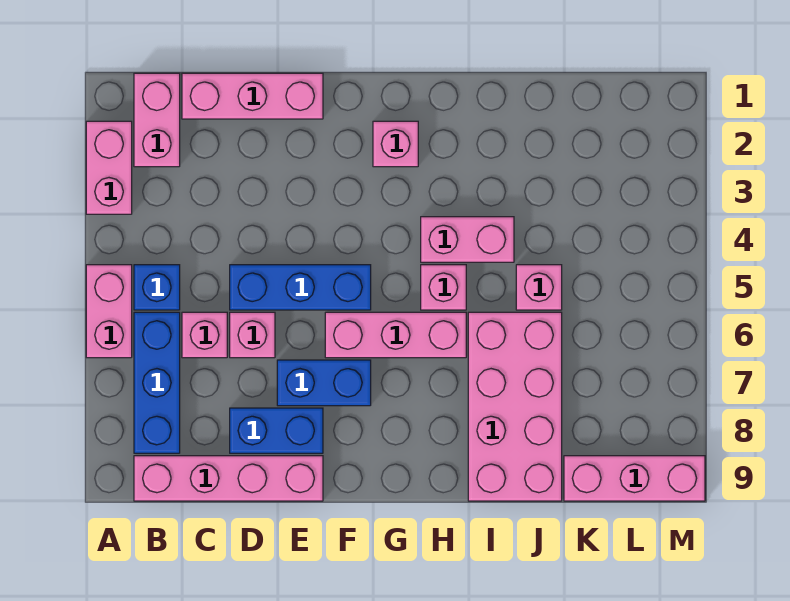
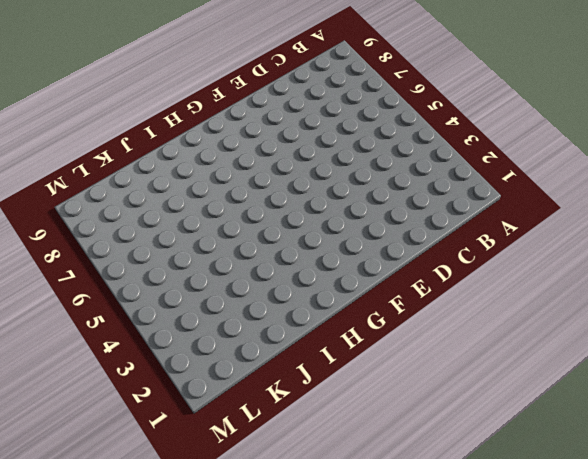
none -> pink brick A2:A3 level 1
none -> pink brick A5:A6 level 1
none -> pink brick B1:B2 level 1

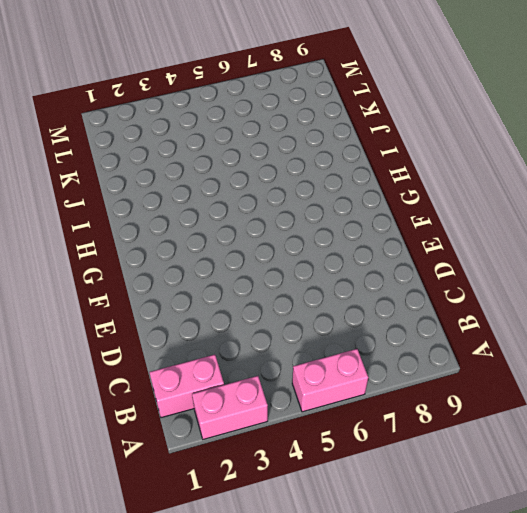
none -> blue brick B5 level 1
none -> blue brick B6:B8 level 1
none -> pink brick B9:E9 level 1

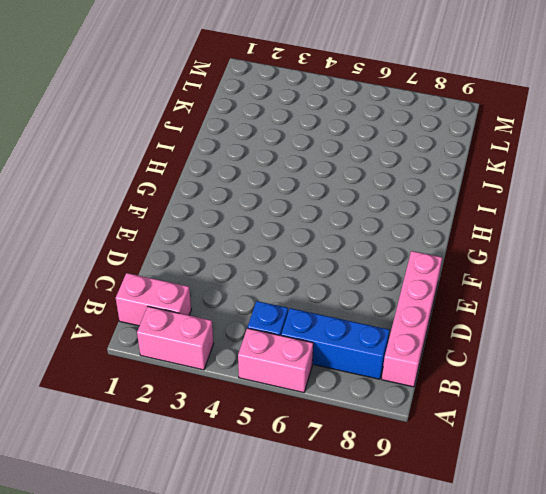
none -> pink brick C1:E1 level 1
none -> pink brick C6 level 1
none -> blue brick D5:F5 level 1

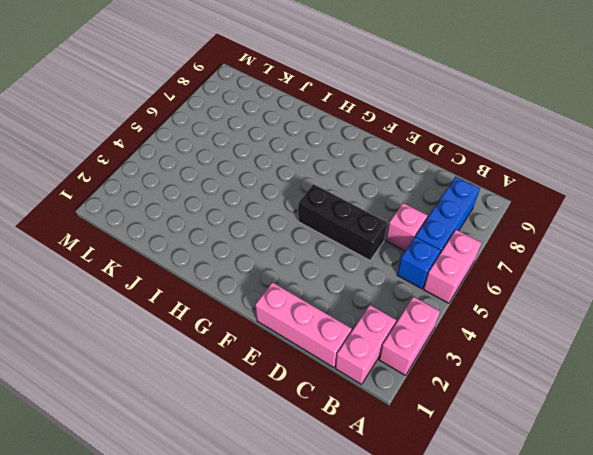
black brick D5:F5 level 1 -> blue brick D5:F5 level 1
none -> pink brick B9:E9 level 1
none -> pink brick D6 level 1
none -> blue brick D8:E8 level 1

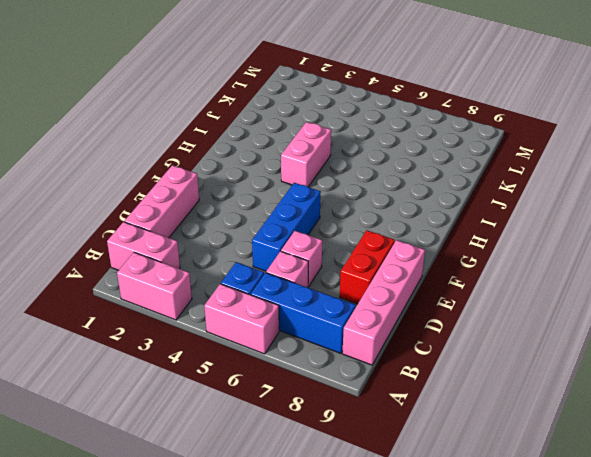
red brick D8:E8 level 1 -> blue brick D8:E8 level 1
none -> blue brick E7:F7 level 1
none -> pink brick F6:H6 level 1
none -> pink brick G2 level 1

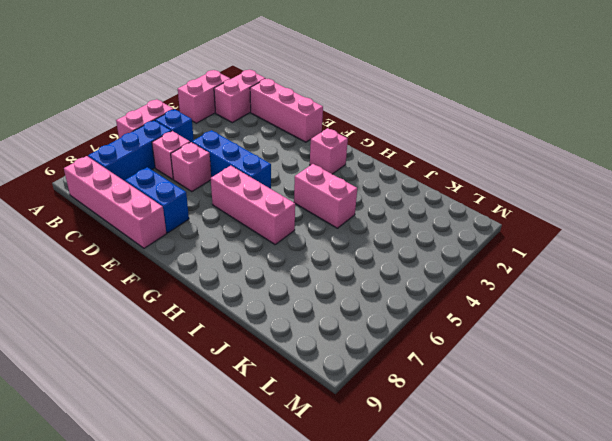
none -> blue brick E7:F7 level 1
none -> pink brick H5 level 1
none -> pink brick I6:J9 level 1

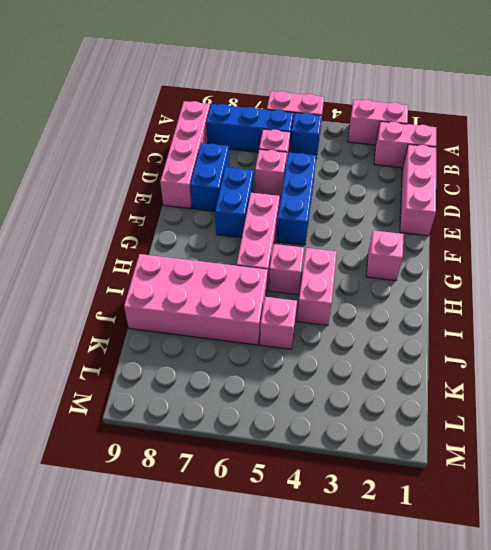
none -> pink brick K9:M9 level 1

